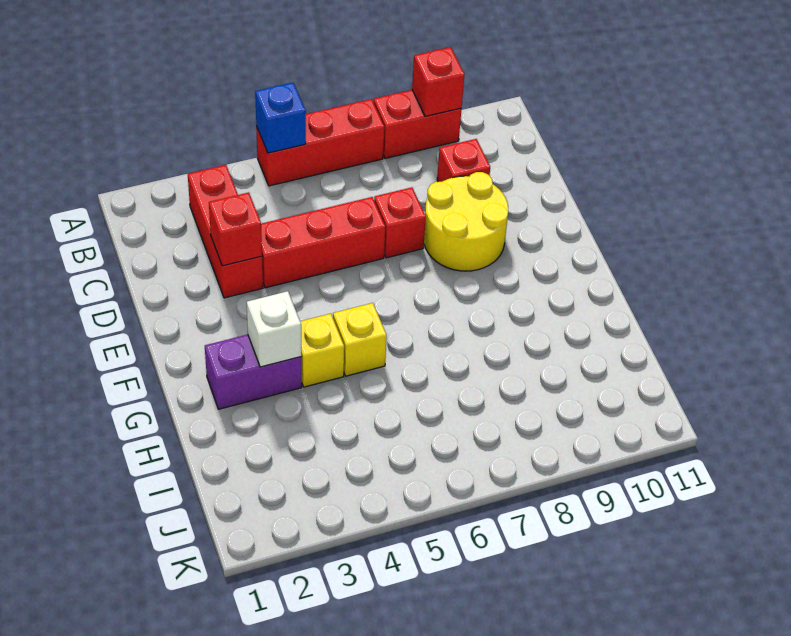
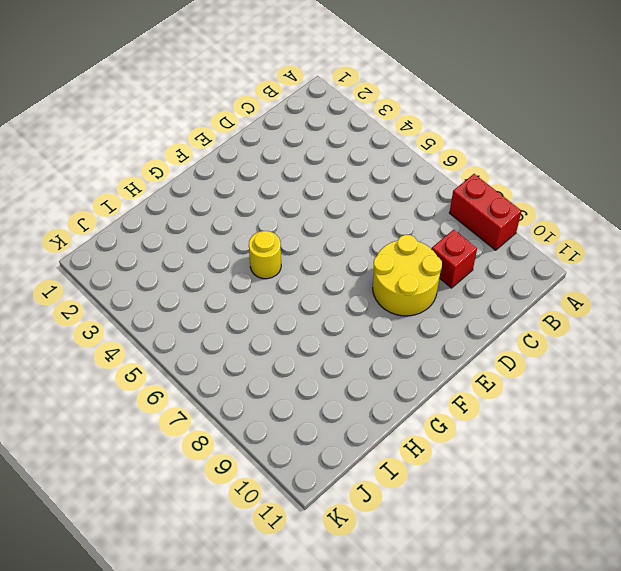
yellow round brick G5 level 1 -> yellow brick G5 level 1
none -> red brick A5:A7 level 1
none -> red brick B3:D3 level 1
none -> red brick D4:D6 level 1

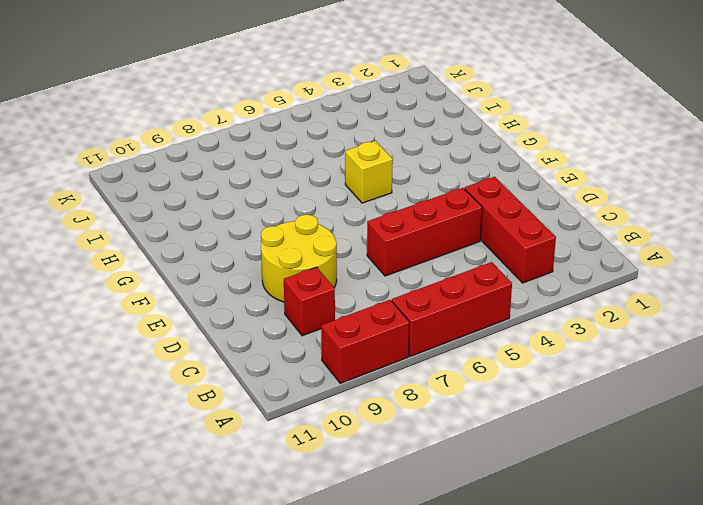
none -> red brick D7 level 1
none -> purple brick G2:G3 level 1
none -> yellow brick G4 level 1

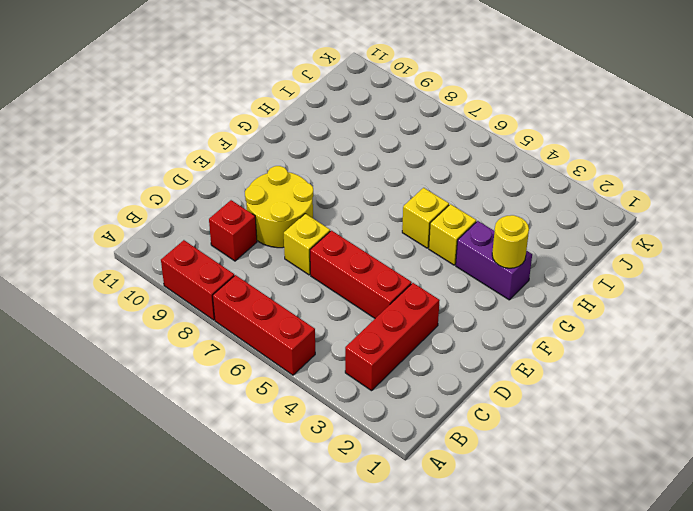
yellow brick D7 level 1 -> red brick D7 level 1
yellow round brick G2 level 2 -> none
none -> blue brick A5 level 2
none -> red brick A9 level 2
none -> red brick D3 level 2

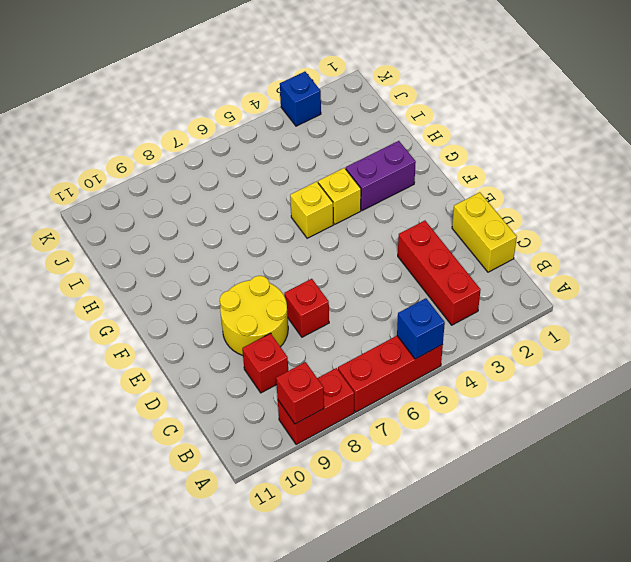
yellow brick C1:D1 level 1 -> none
blue brick K3 level 1 -> none
none -> red brick D4:D6 level 1
none -> red brick D3 level 2
none -> white brick G3 level 2

